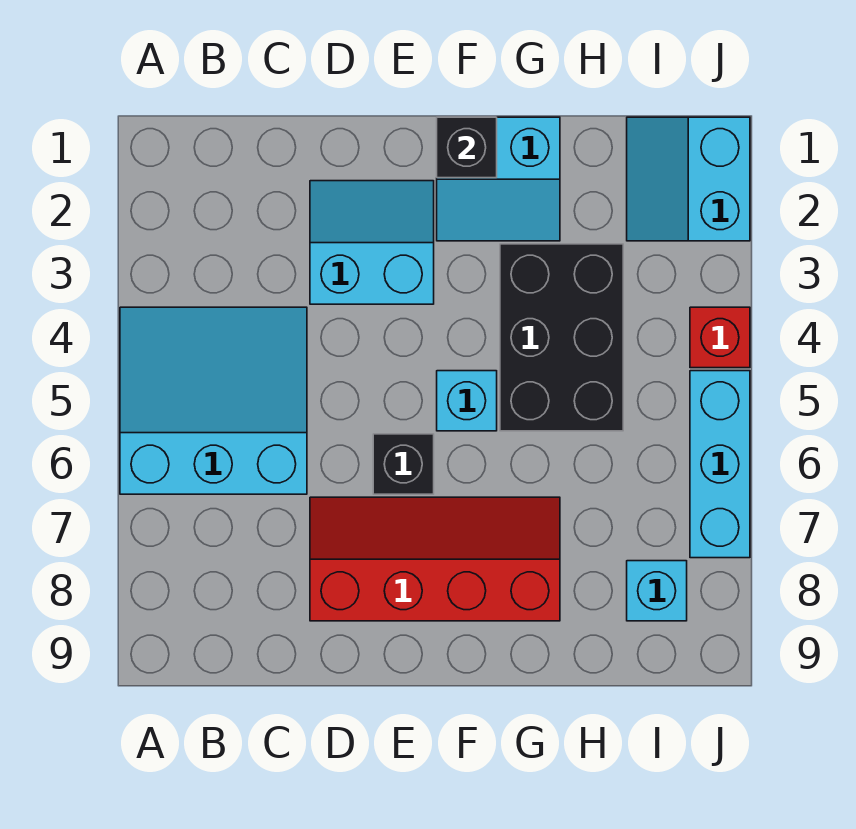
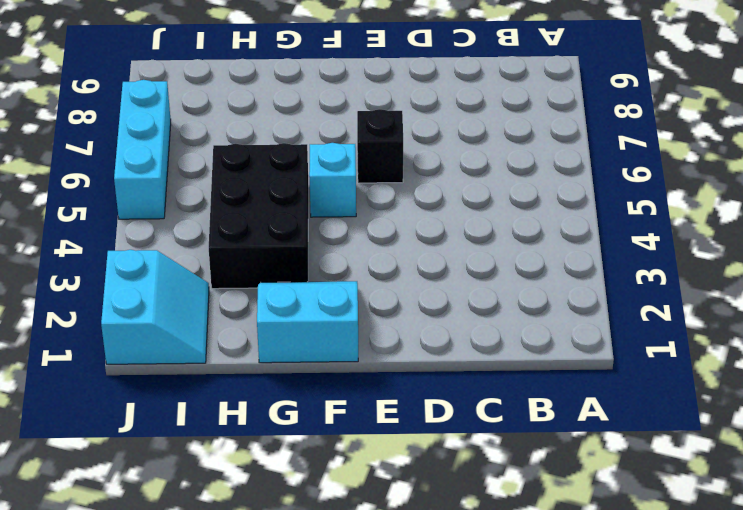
none -> cyan slope A4:C6 level 1 top 6
none -> cyan slope D2:E3 level 1 top 3
none -> red slope D7:G8 level 1 top 8

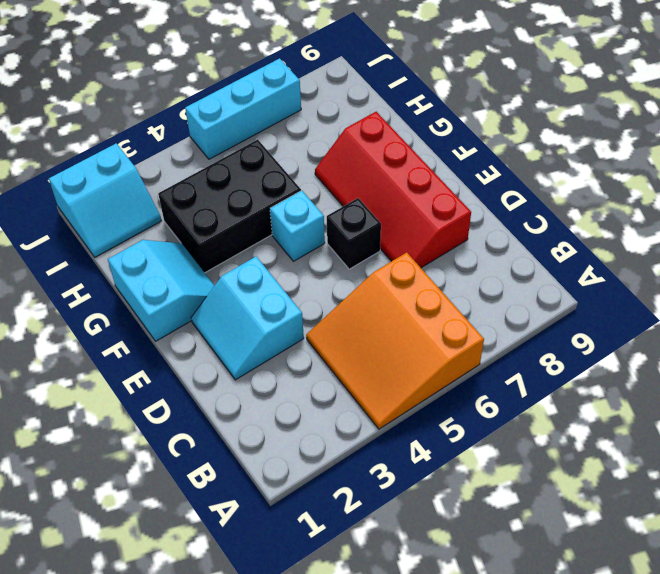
orange slope A4:C6 level 1 top 6 -> cyan slope A4:C6 level 1 top 6
none -> cyan brick I8 level 1
none -> red brick J4 level 1
none -> black brick F1 level 2

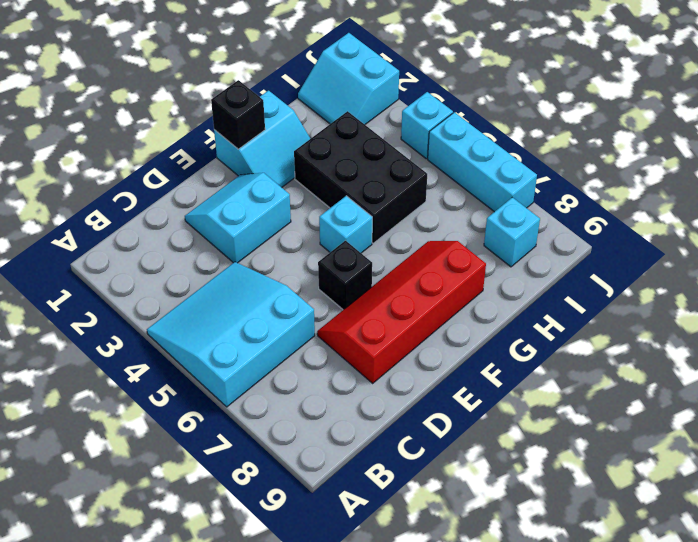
cyan brick J4 level 1 -> red brick J4 level 1

